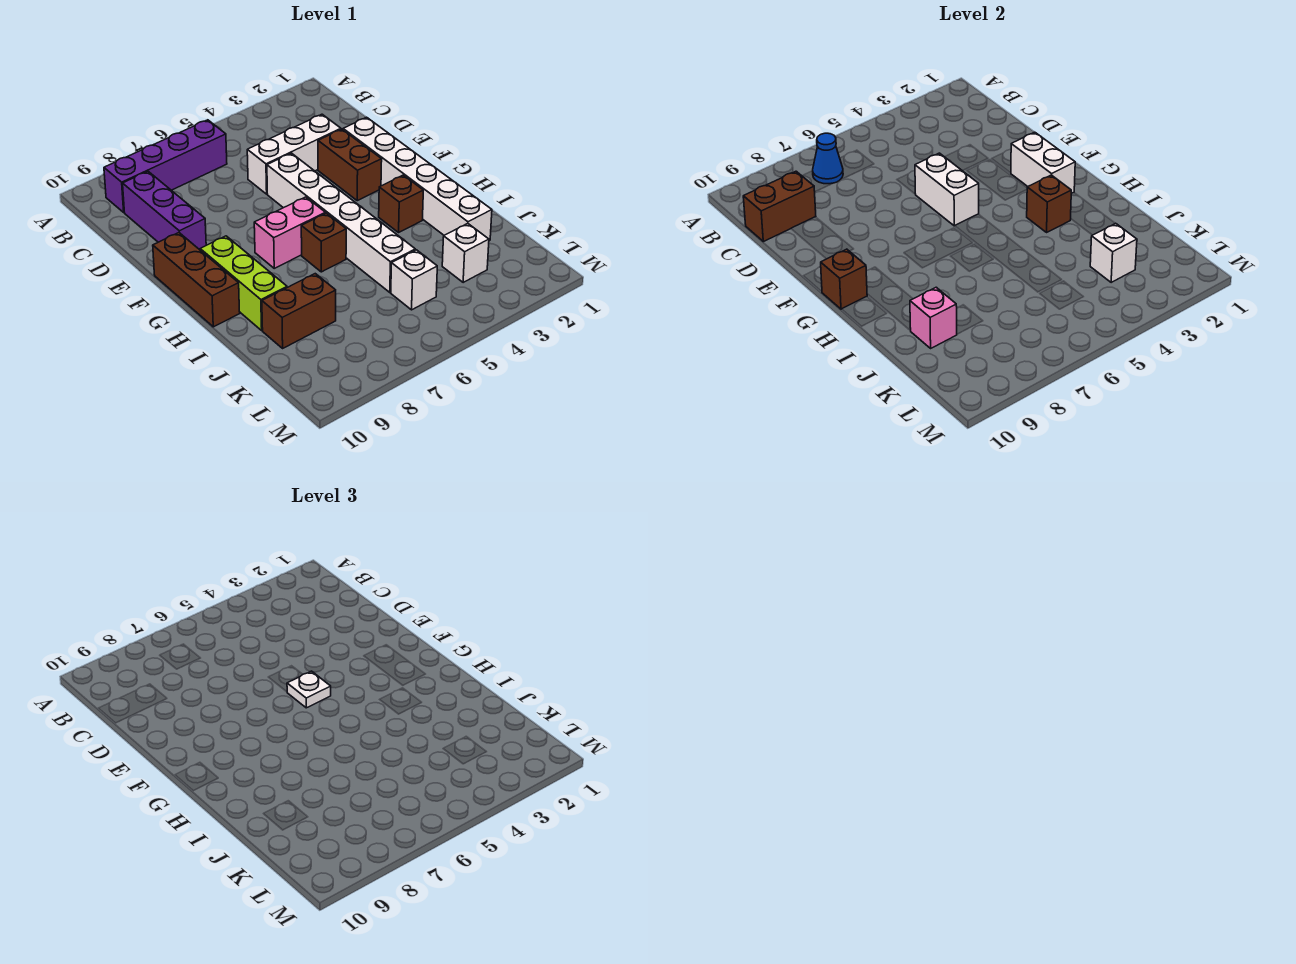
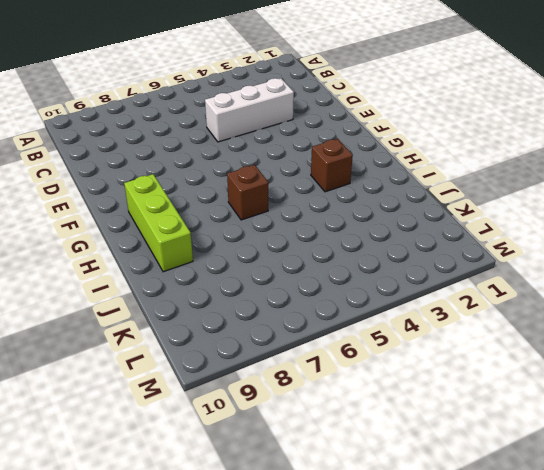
none -> purple brick B6:B9 level 1
none -> purple brick C9:E9 level 1
none -> white brick E2:J2 level 1

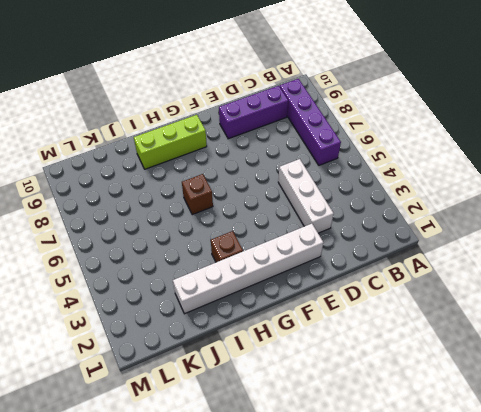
none -> brown brick E3:F3 level 1
none -> white brick E5:J5 level 1
none -> brown brick F10:H10 level 1

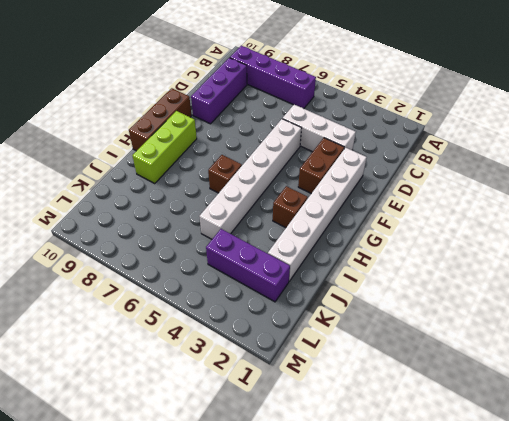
purple brick K2:K4 level 1 -> white brick K3 level 1
none -> pink brick G6:G7 level 1
none -> brown brick J8:J9 level 1
none -> white brick K5 level 1

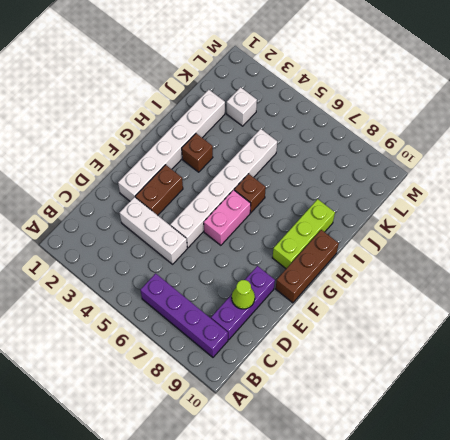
lime cone D9 level 2 -> none
pink brick F6:G6 level 1 -> pink brick G6:G7 level 1
none -> brown brick J8:J9 level 1
none -> white brick K5 level 1
none -> blue cone B7 level 2

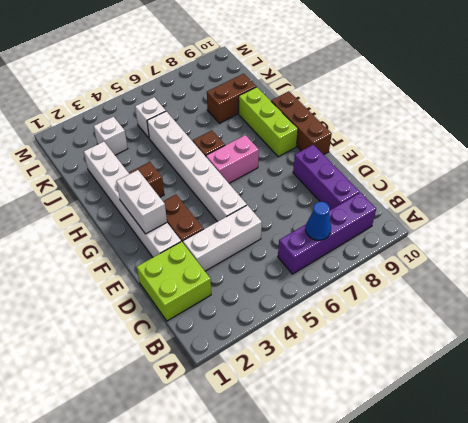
lime brick C1:D2 level 1 -> none
none -> brown brick C9:C10 level 2
none -> white brick E5:F5 level 2
none -> brown brick G10 level 2

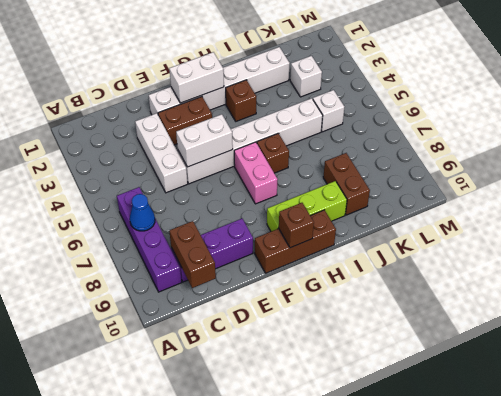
none -> brown brick H3 level 2
none -> pink brick J9 level 2
none -> white brick K3 level 2

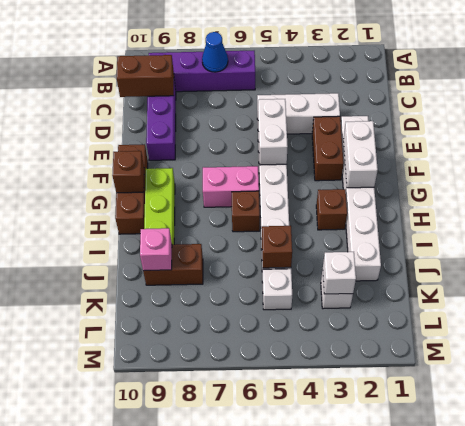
brown brick J5 level 2 -> brown brick H3 level 2
none -> white plate F5 level 3

